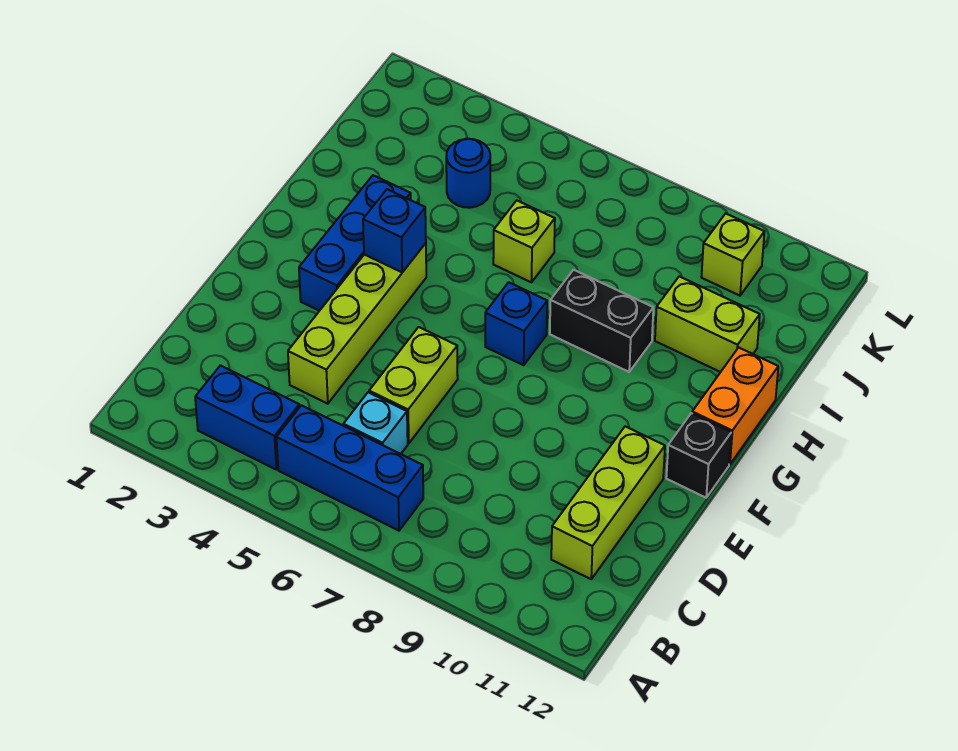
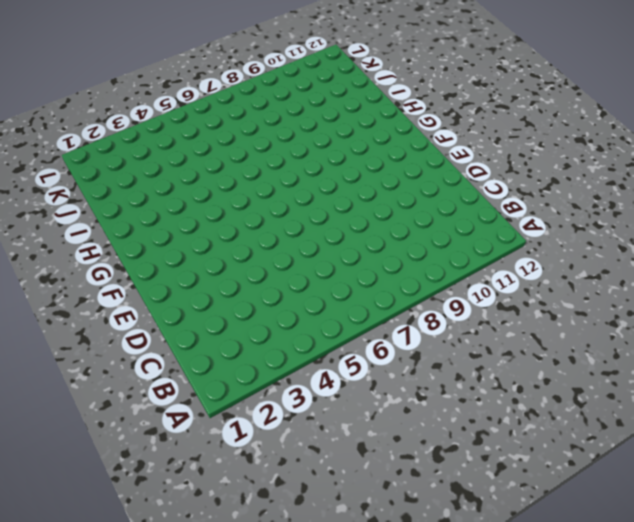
none -> blue brick B3:B4 level 1
none -> blue brick B5:B7 level 1
none -> cyan brick C6 level 1

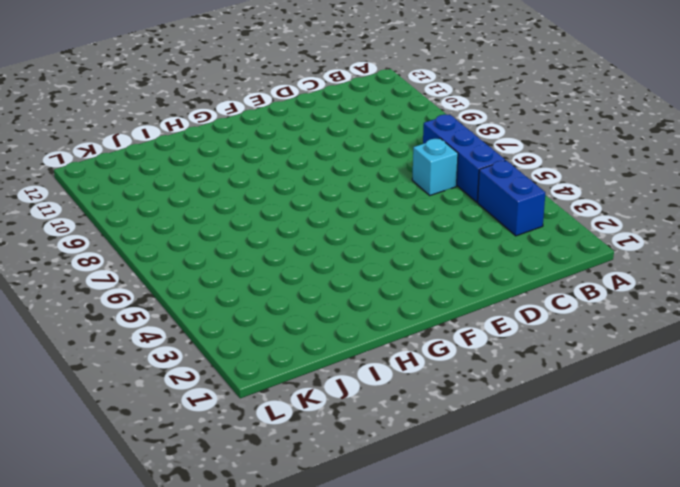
none -> lime brick C11:E11 level 1
none -> lime brick D4:G4 level 1
none -> lime brick D6:E6 level 1

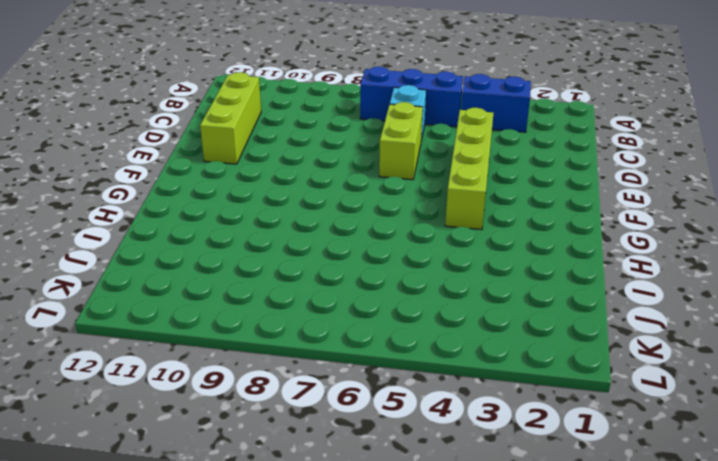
none -> blue brick F3:H3 level 1
none -> black brick F12 level 1
none -> blue brick G7 level 1

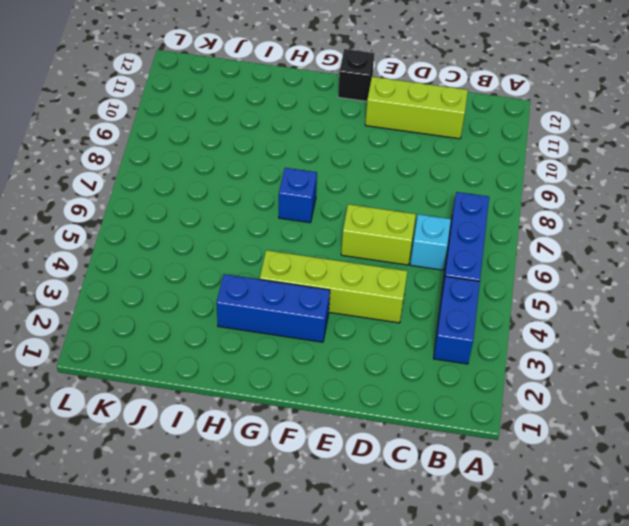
none -> orange brick G12:H12 level 1
none -> black brick H8:H9 level 1
none -> lime brick I6 level 1

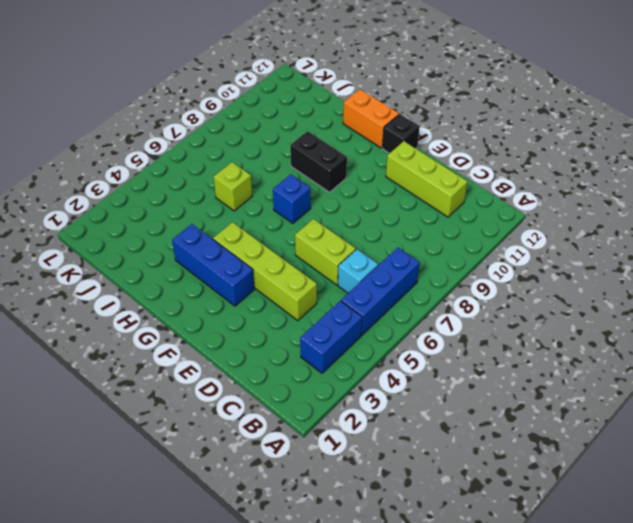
black brick G9:H9 level 1 -> black brick H8:H9 level 1
none -> lime brick I10:I11 level 1
none -> blue round brick J4 level 1
none -> lime brick K10 level 1

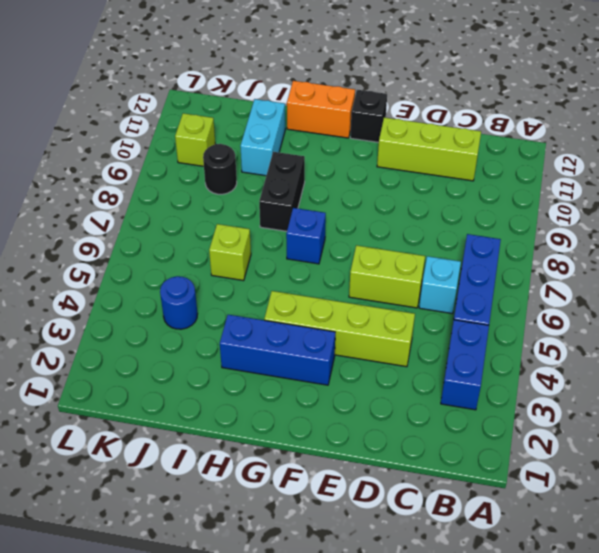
cyan brick I10:I11 level 1 -> lime brick I10:I11 level 1
black round brick J9 level 1 -> none
none -> blue brick G4 level 2

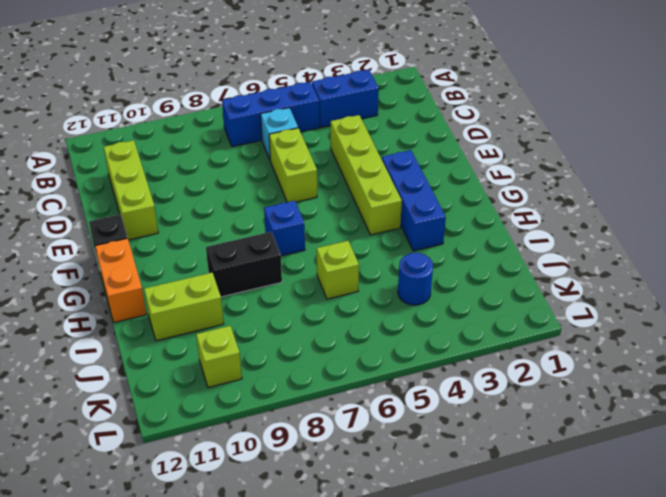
none -> blue brick G4 level 2

